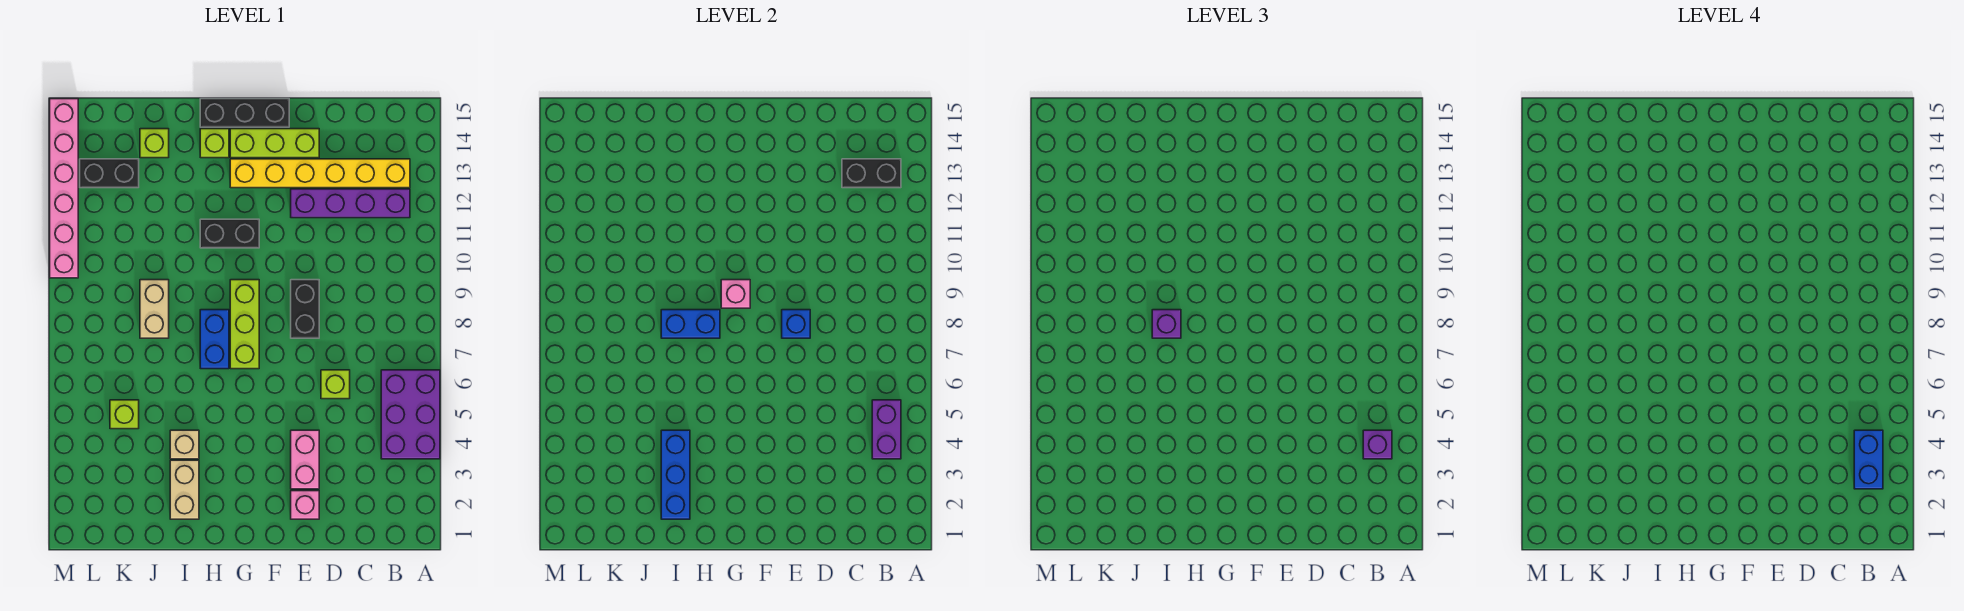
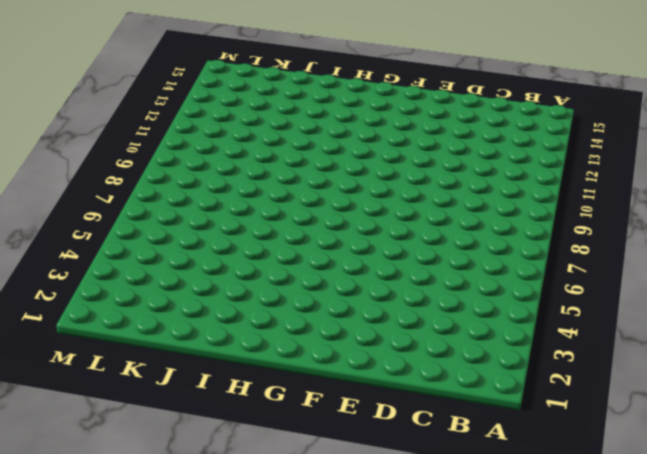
none -> purple brick A4:B6 level 1
none -> purple brick B12:E12 level 1
none -> yellow brick B13:G13 level 1

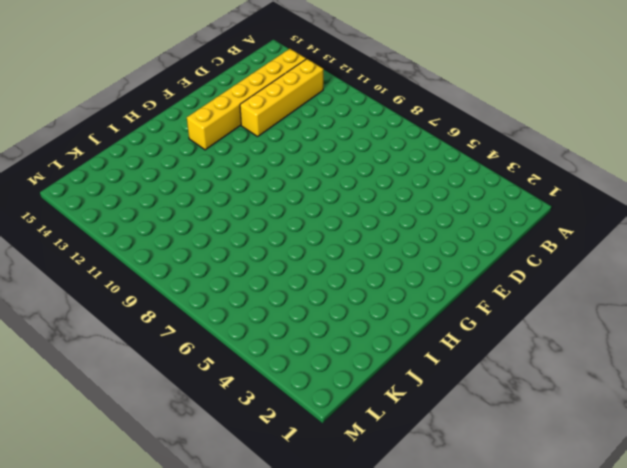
yellow brick B12:E12 level 1 -> purple brick B12:E12 level 1
none -> purple brick A4:B6 level 1
none -> lime brick D6 level 1
none -> pink brick E2 level 1

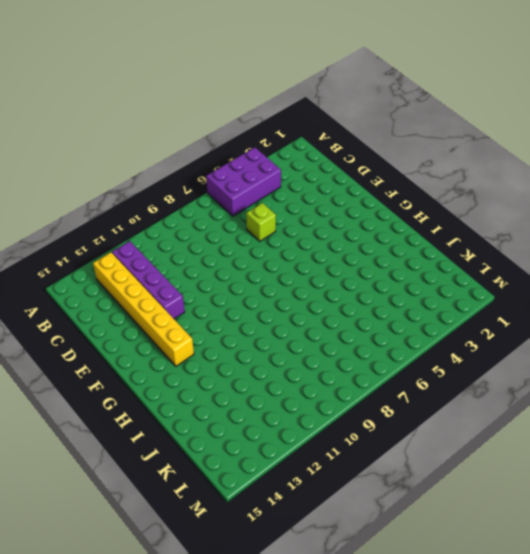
none -> pink brick E2 level 1
none -> pink brick E3:E4 level 1
none -> black brick E8:E9 level 1

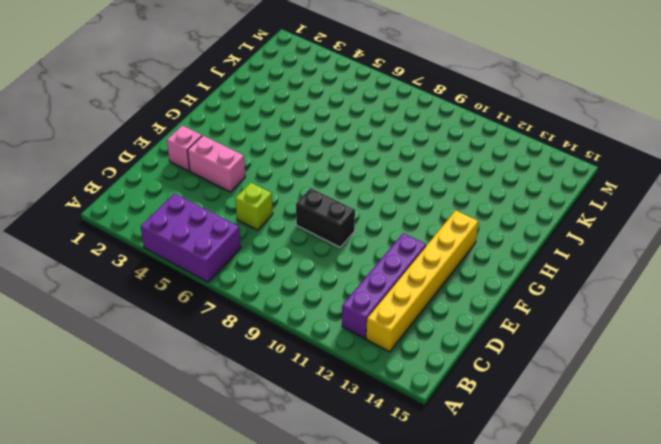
none -> lime brick E14:G14 level 1
none -> black brick F15:H15 level 1
none -> lime brick G7:G9 level 1

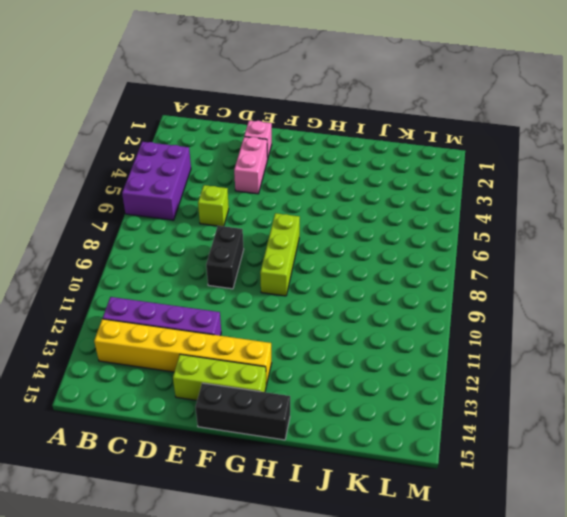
none -> black brick G11:H11 level 1
none -> blue brick H7:H8 level 1
none -> lime brick H14 level 1

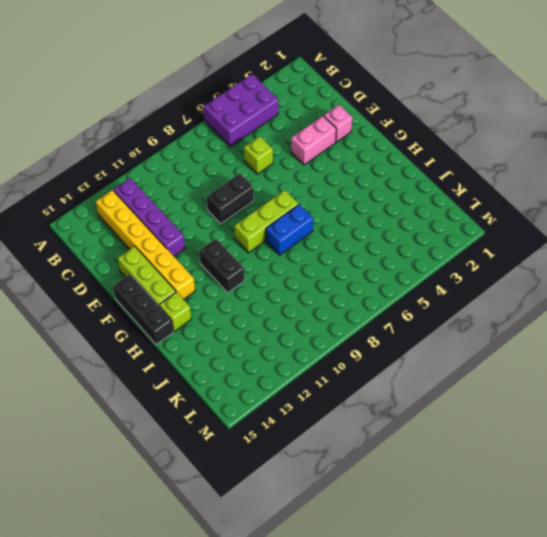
none -> tan brick I2:I3 level 1
none -> tan brick I4 level 1
none -> tan brick J8:J9 level 1

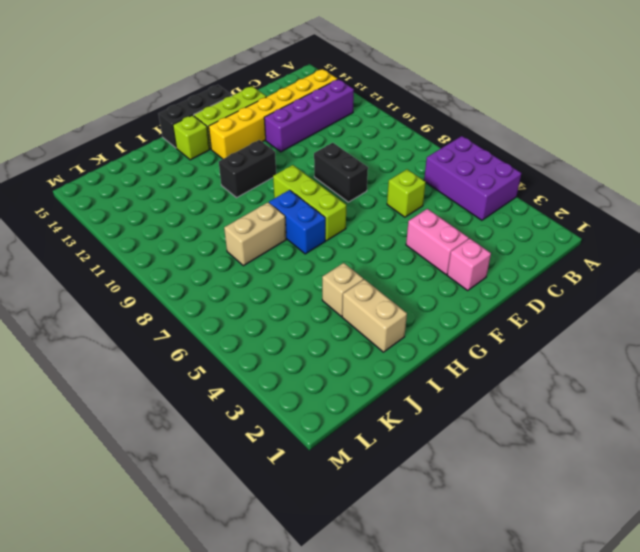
tan brick I8:J8 level 1 -> tan brick J8:J9 level 1
none -> lime brick J14 level 1
none -> lime brick K5 level 1
none -> black brick K13:L13 level 1

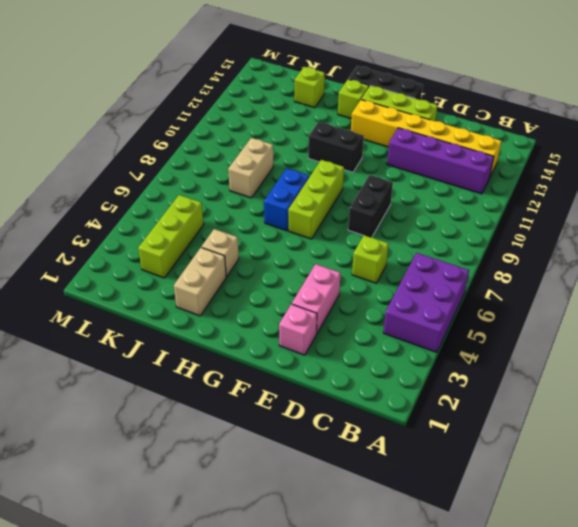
lime brick K3:K5 level 1 -> lime brick K5 level 1
none -> black brick K13:L13 level 1
none -> pink brick M10:M15 level 1
none -> purple brick B4:B5 level 2

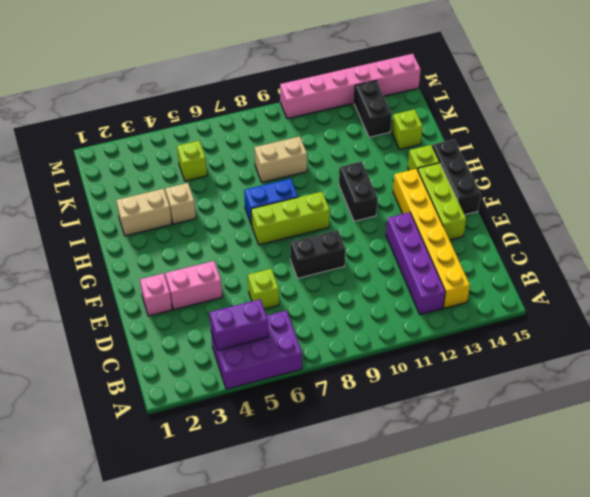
none -> black brick B13:C13 level 2
none -> blue brick E8 level 2
none -> pink brick G9 level 2

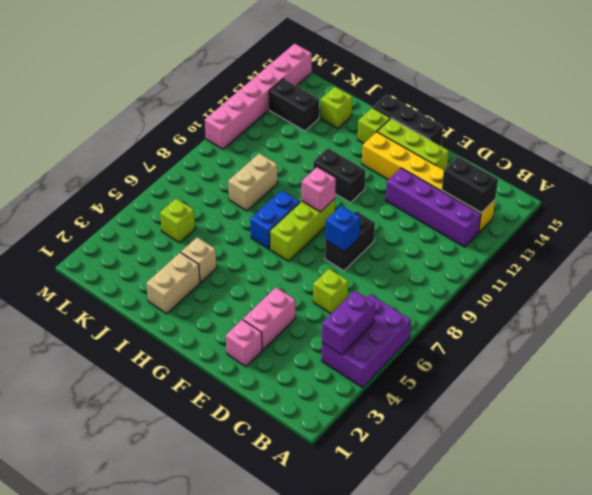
none -> blue brick H8:I8 level 2
none -> blue brick I2:I4 level 2
none -> purple brick B4 level 3

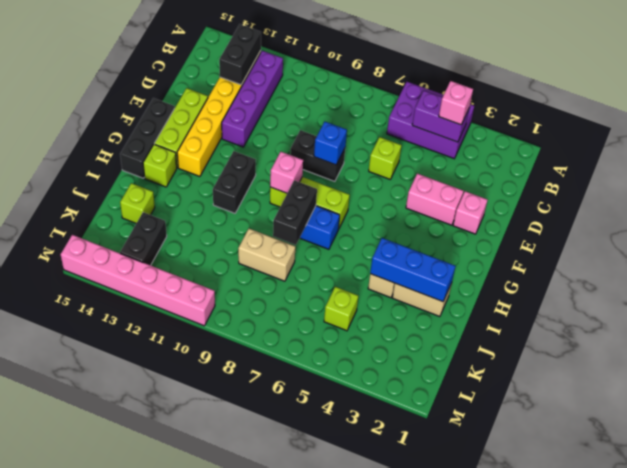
pink brick B4 level 3 -> purple brick B4 level 3
black brick H8:I8 level 2 -> blue brick H8:I8 level 2
none -> purple brick I8 level 3
none -> blue brick B3:B4 level 4

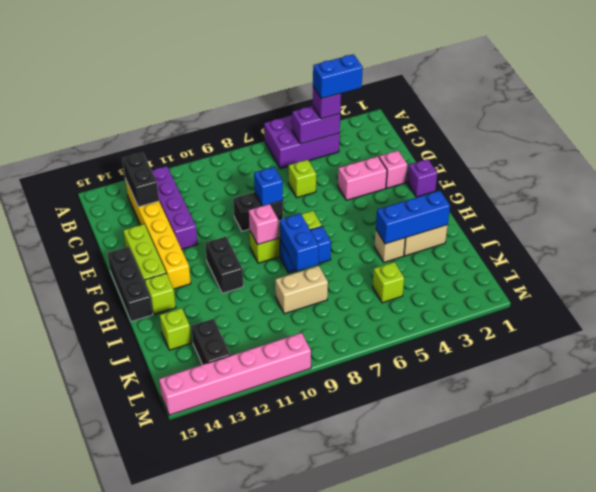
purple brick F1 level 1 -> purple brick I8 level 3

